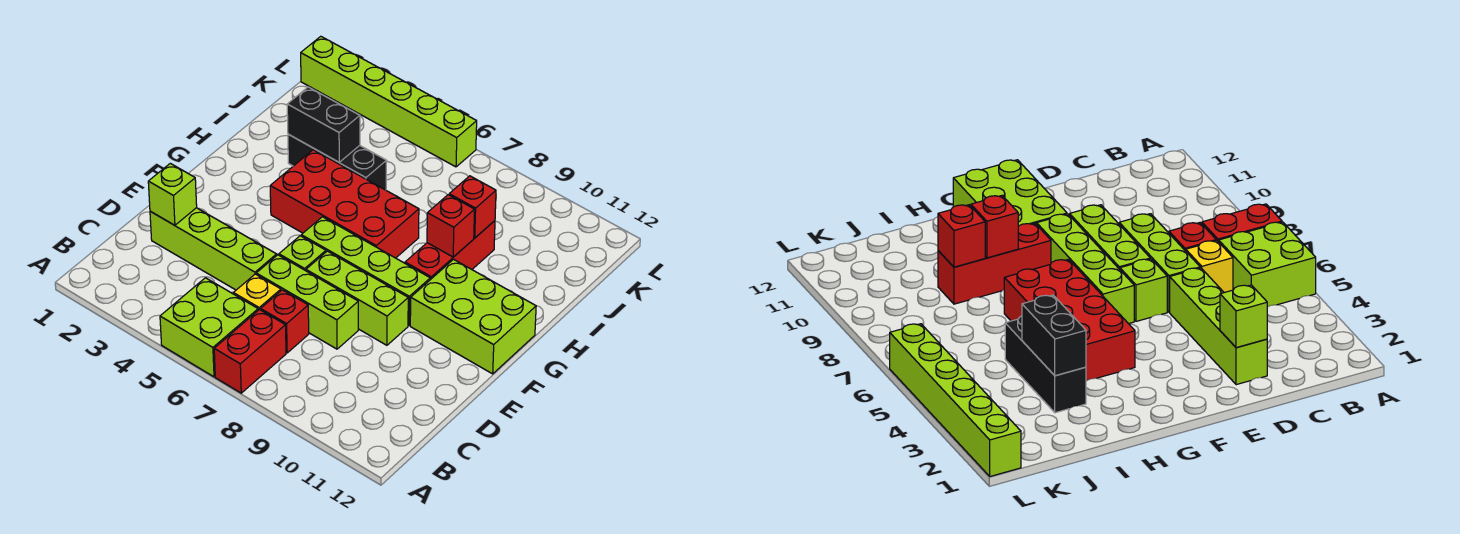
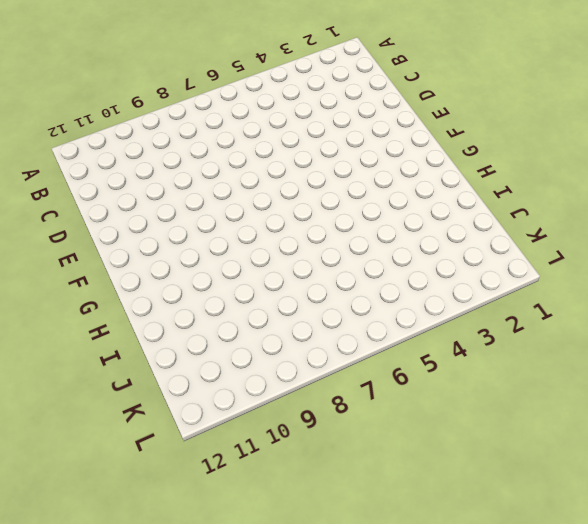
none -> lime brick A5:B6 level 1
none -> red brick A7:B7 level 1
none -> yellow brick C6 level 1

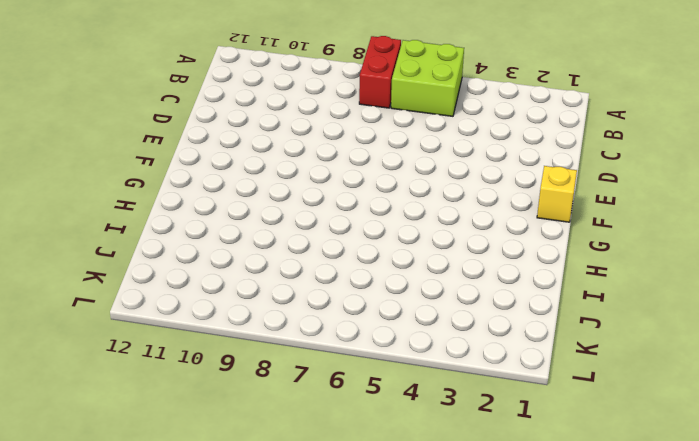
yellow brick F1 level 1 -> yellow brick C6 level 1
none -> red brick C7 level 1
none -> lime brick D2:D5 level 1
none -> lime brick D6:D8 level 1

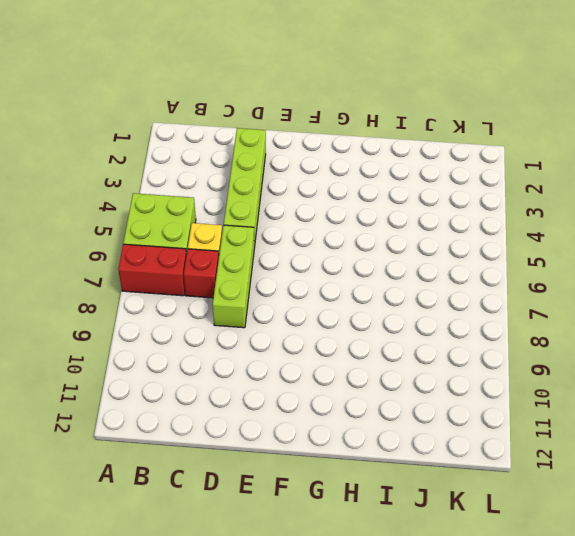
none -> lime brick E6 level 1
none -> lime brick E7:E9 level 1
none -> lime brick F6:F9 level 1

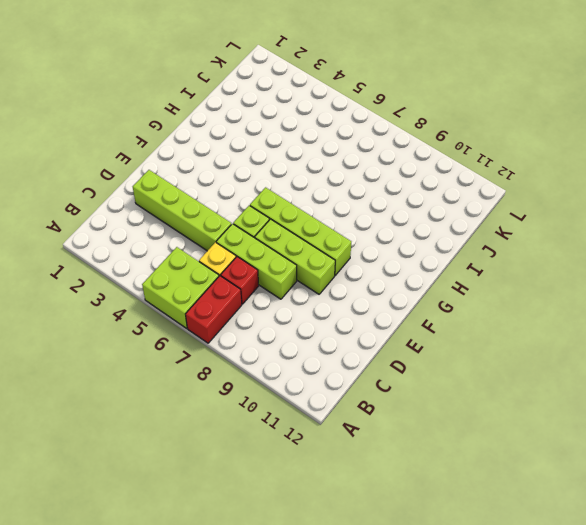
none -> lime brick F10:G12 level 1
none -> red brick G4:H7 level 1
none -> red brick G9:I9 level 1

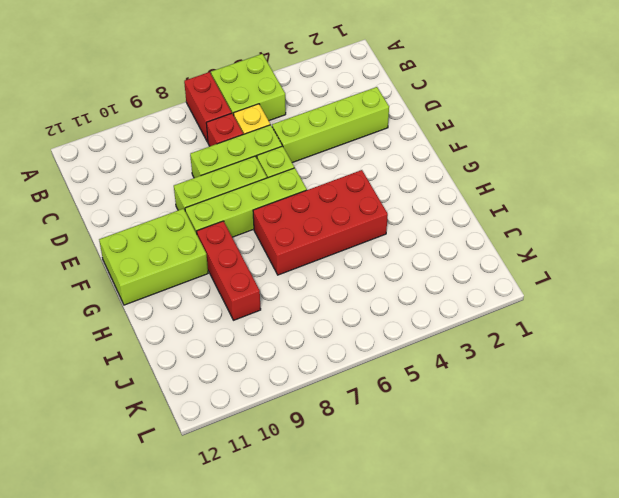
none -> black brick I3:I5 level 1
none -> lime brick L1:L6 level 1
none -> lime brick D2 level 2

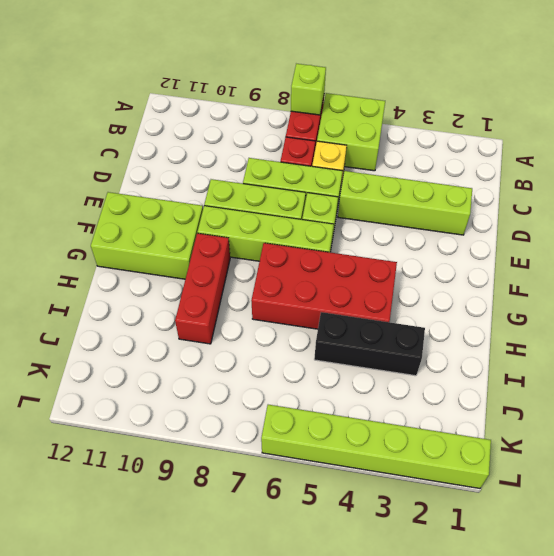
lime brick A7 level 2 -> lime brick D2 level 2
none -> red brick H9 level 2
none -> black brick I3:I4 level 2
none -> red brick I9 level 2

